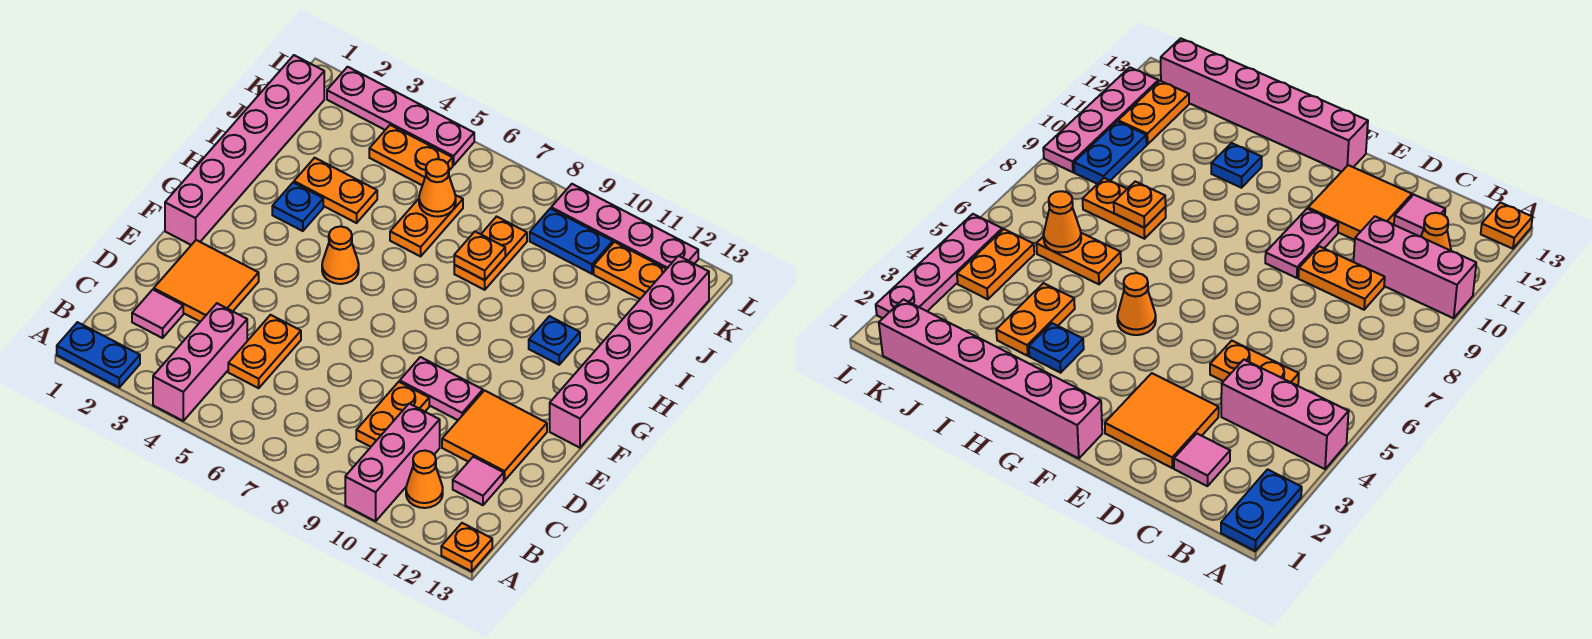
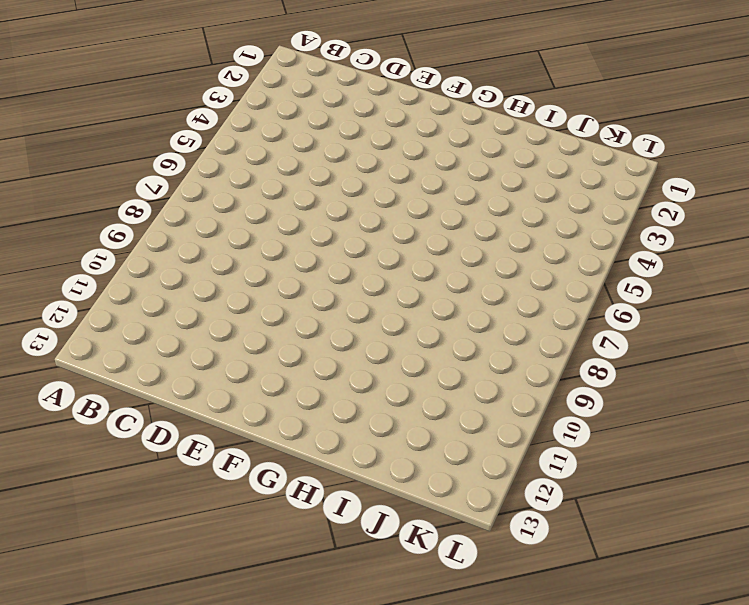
none -> blue plate A1:A2 level 1
none -> pink brick A4:C4 level 1
none -> pink brick A10:C10 level 1

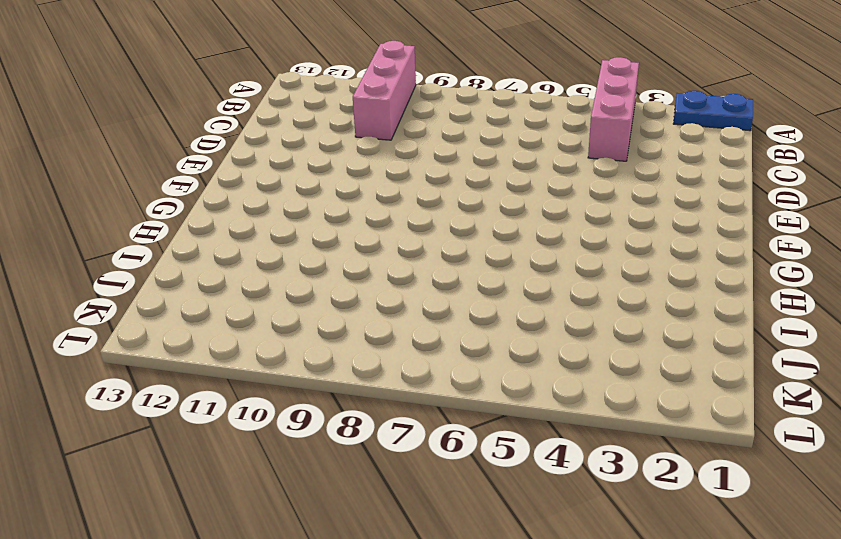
none -> orange plate A13 level 1
none -> orange cone B11 level 1
none -> pink tile C2 level 1

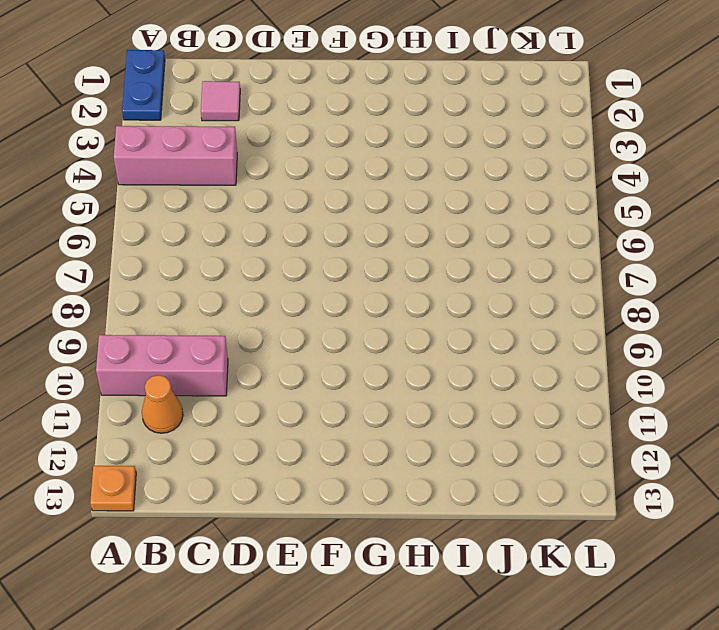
none -> orange plate C5:D5 level 1
none -> orange plate C9:D9 level 1
none -> pink tile C12 level 1

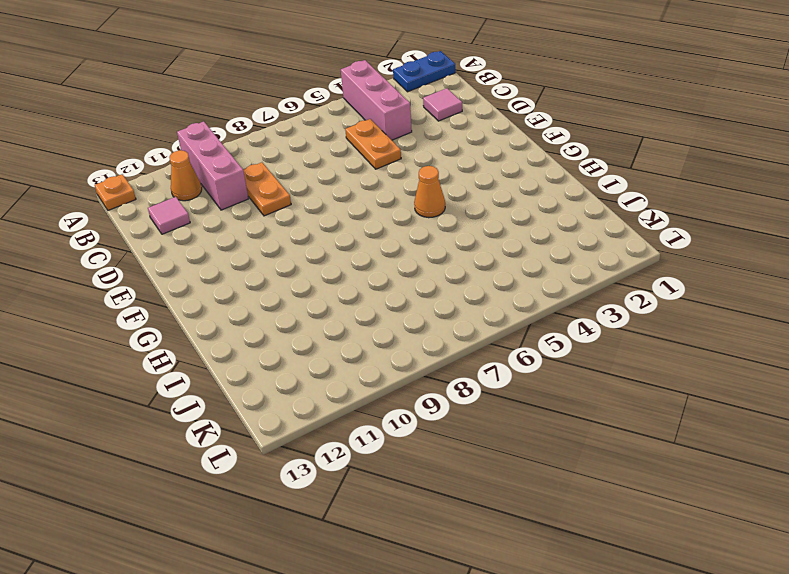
none -> orange tile D2:E3 level 1
none -> orange tile D11:E12 level 1
none -> pink plate E9:E10 level 1

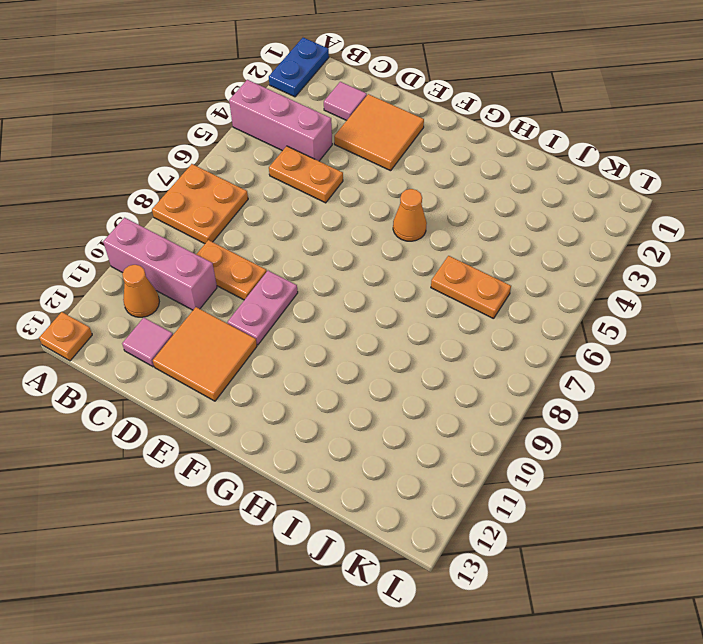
orange plate A7:B8 level 1 -> none
none -> pink brick F1:K1 level 1
none -> pink brick F13:K13 level 1
none -> blue plate H3 level 1

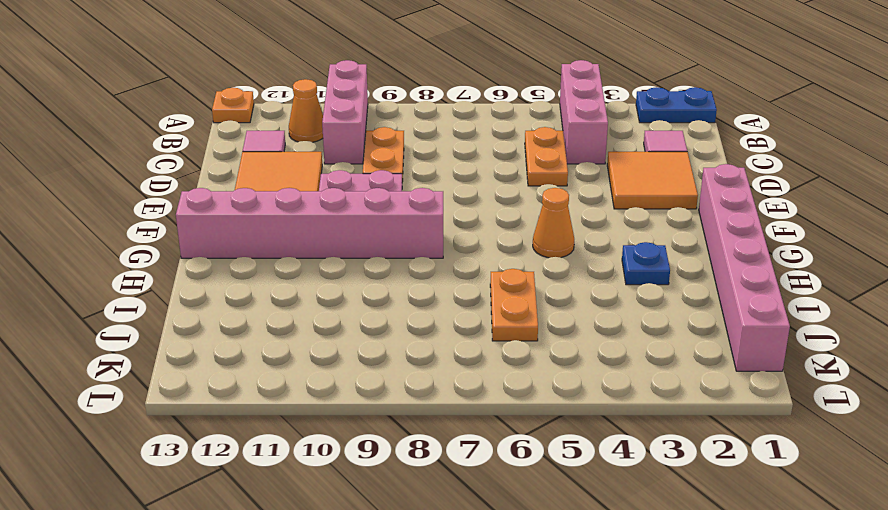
pink brick G8:G13 level 1 -> pink brick F13:K13 level 1
none -> blue plate H11 level 1
none -> orange plate I3:I4 level 1
none -> orange plate I8:J8 level 1

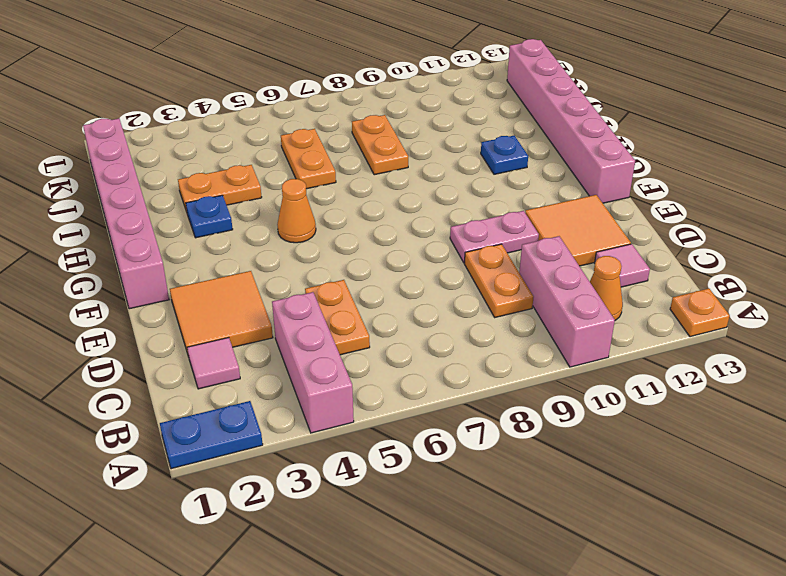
none -> orange plate K4:K5 level 1
none -> blue plate K9:K10 level 1
none -> orange plate K11:K12 level 1

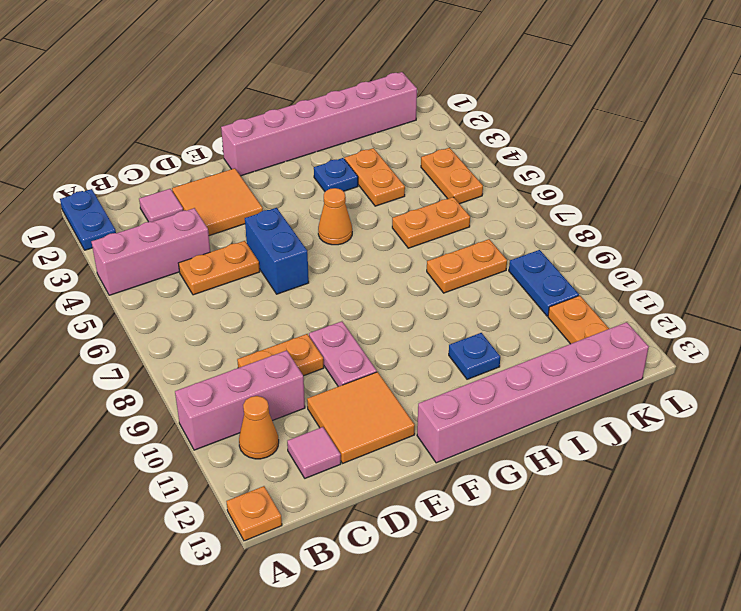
blue brick E5:E6 level 1 -> none
none -> pink plate L2:L5 level 1
none -> pink plate L9:L12 level 1
none -> orange plate I8 level 2

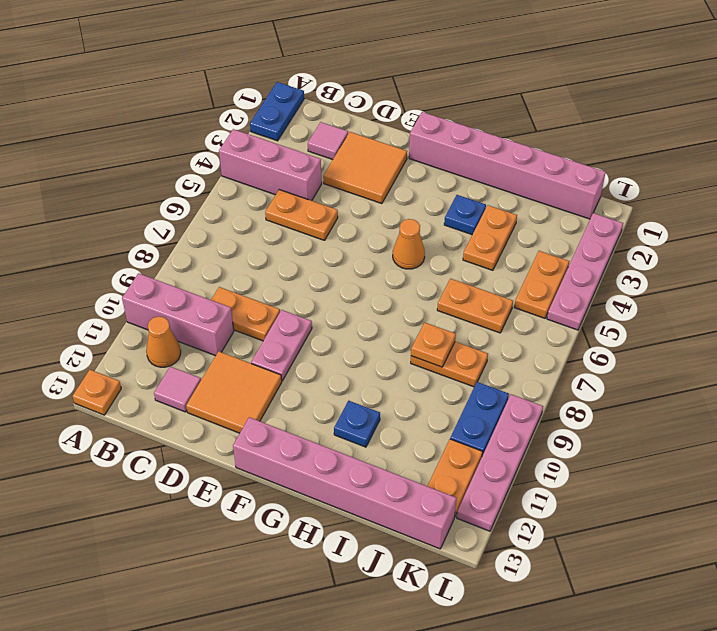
none -> orange cone J6 level 2

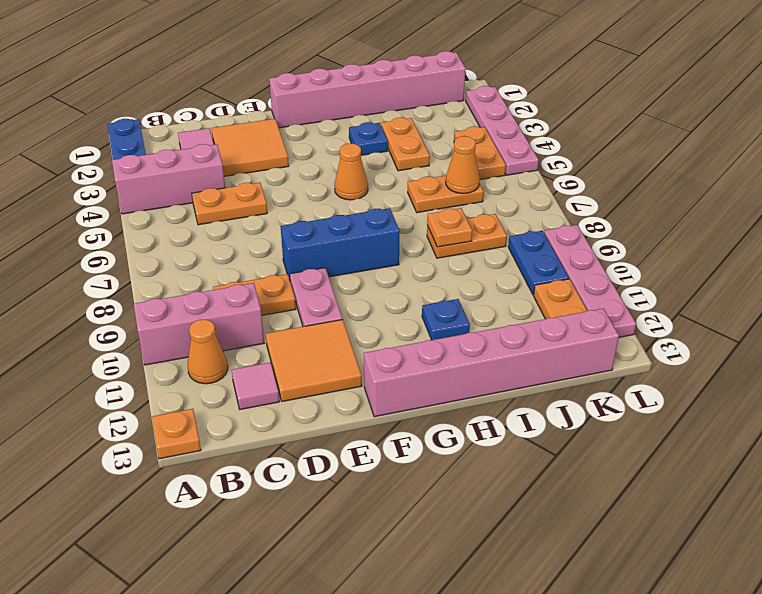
blue brick E8:G8 level 1 -> none

